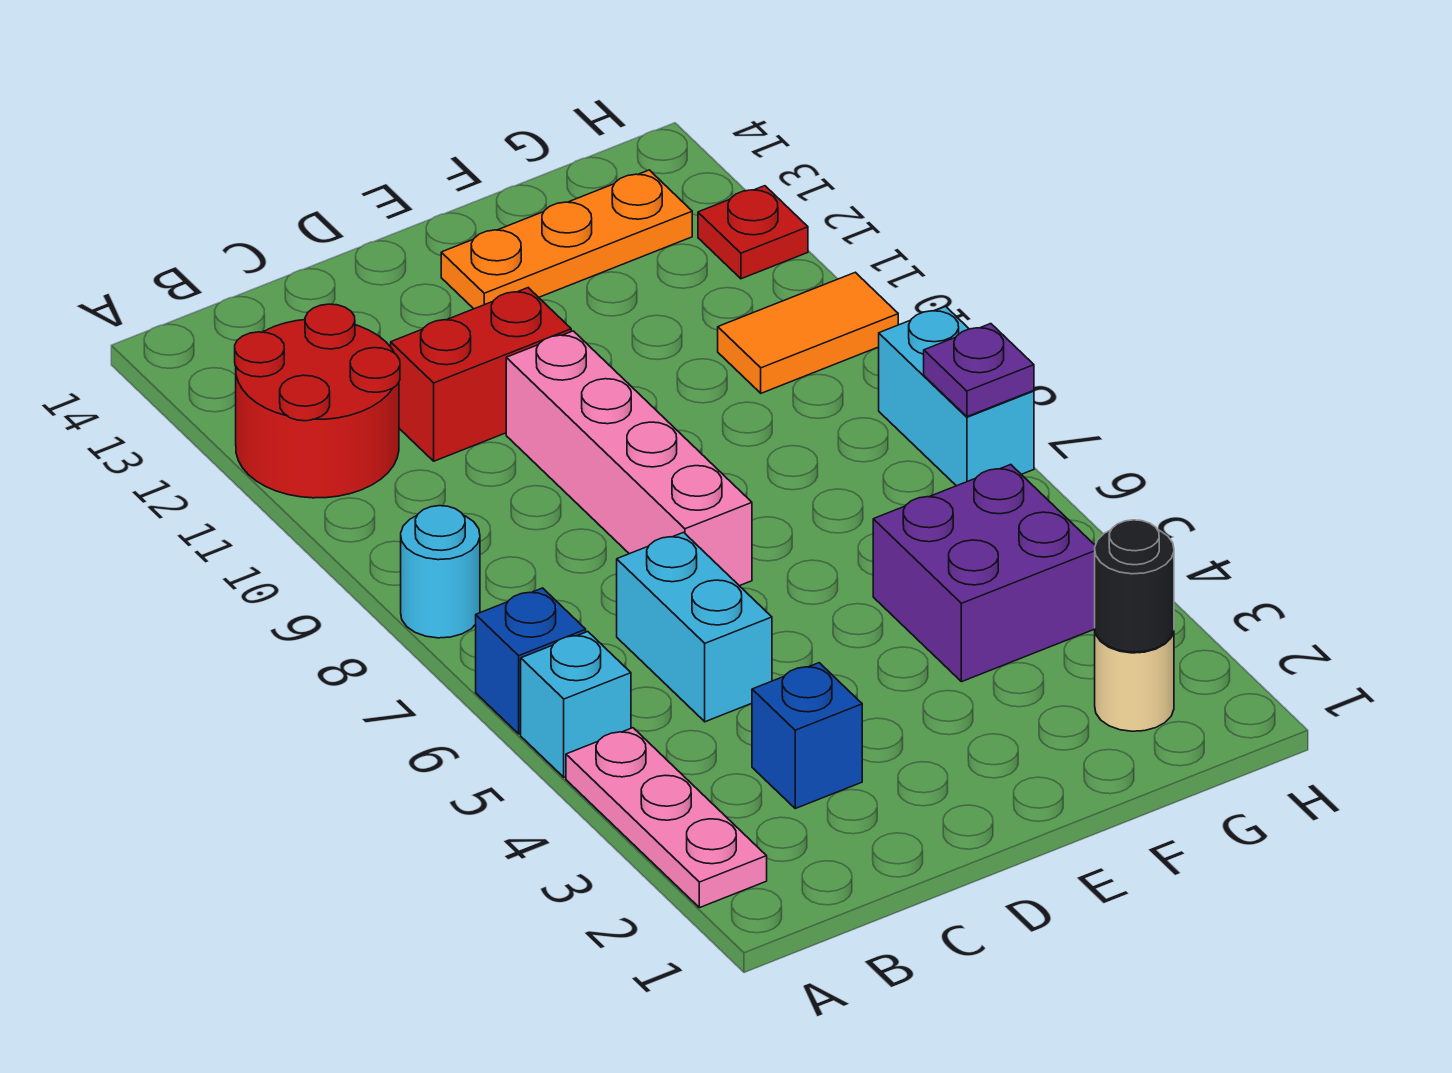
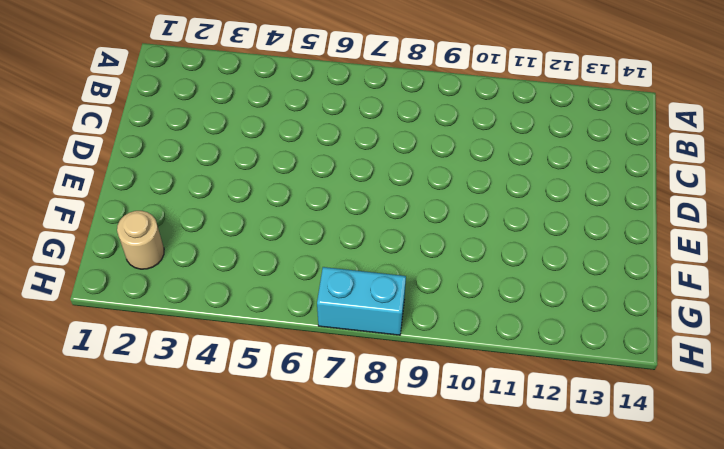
none -> pink plate A2:A4 level 1
none -> cyan brick A5 level 1
none -> blue brick A6 level 1

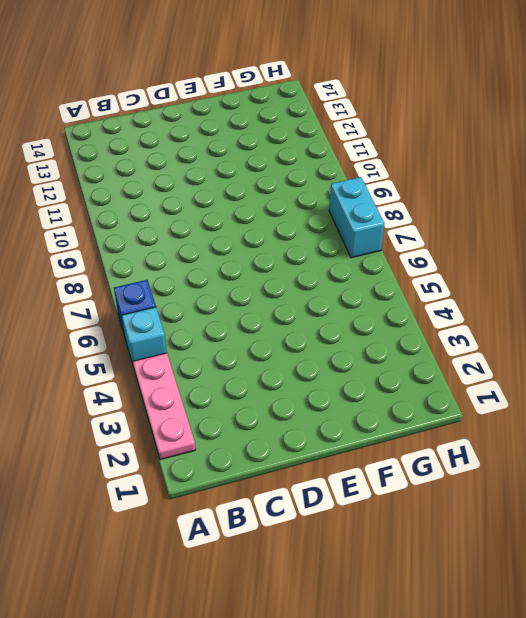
none -> cyan round brick A8 level 1
none -> red round brick A11:B12 level 1
none -> blue brick C3 level 1

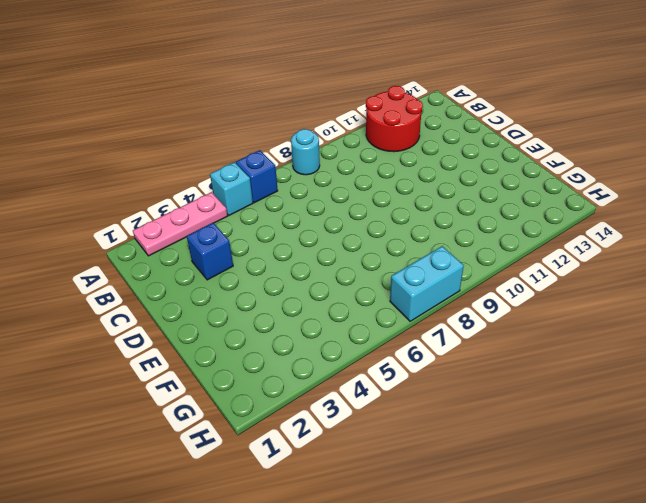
none -> cyan brick C5:C6 level 1
none -> red brick C11:D11 level 1
none -> pink brick D7:D10 level 1

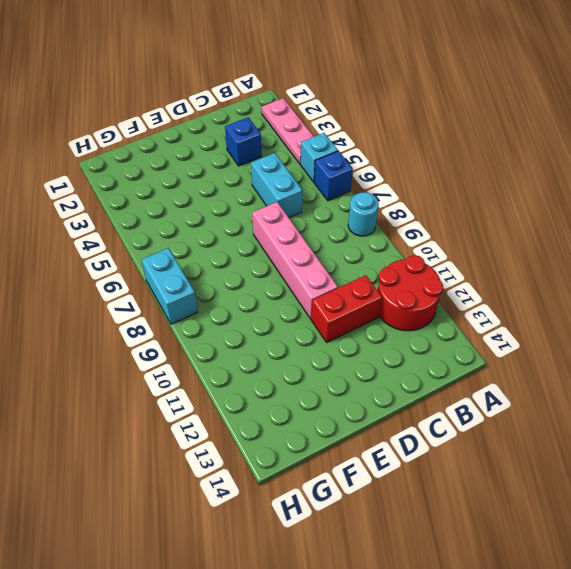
none -> orange plate E13:G13 level 1
none -> purple brick F4:G5 level 1
none -> tan round brick G2 level 1

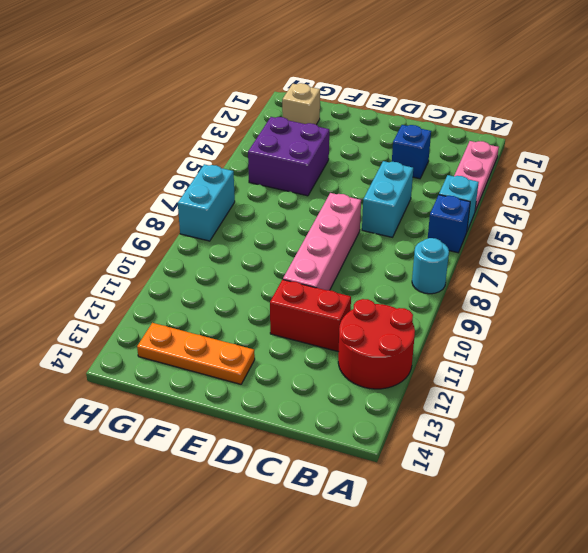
tan brick G2 level 1 -> tan round brick G2 level 1
none -> orange tile G10:H10 level 1
none -> red plate H12 level 1
none -> black round brick G2 level 2

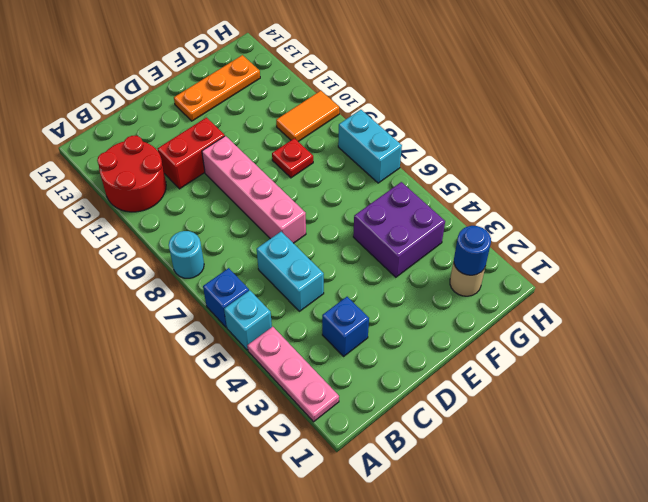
red plate F9 level 1 -> red plate H12 level 1
blue round brick G2 level 2 -> black round brick G2 level 2
none -> purple plate H7 level 2

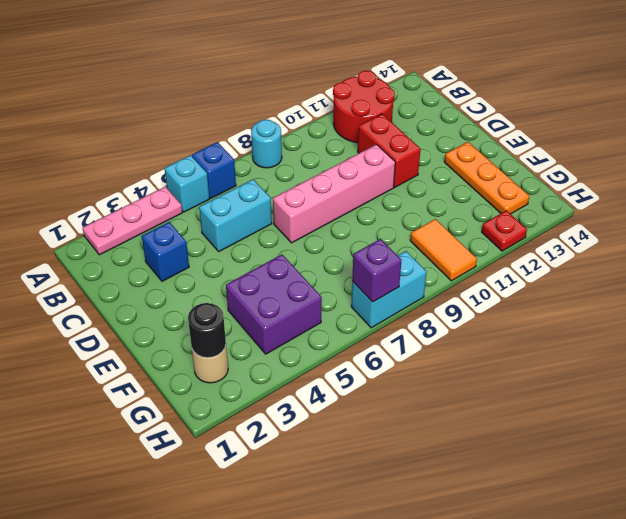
purple brick H7 level 2 -> purple plate H7 level 2

